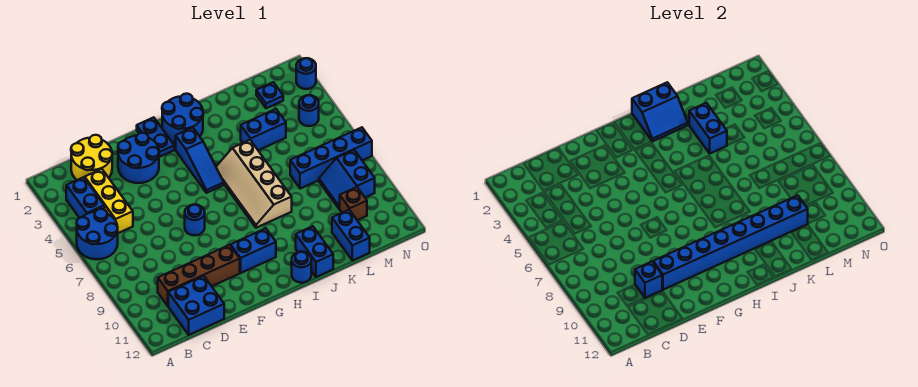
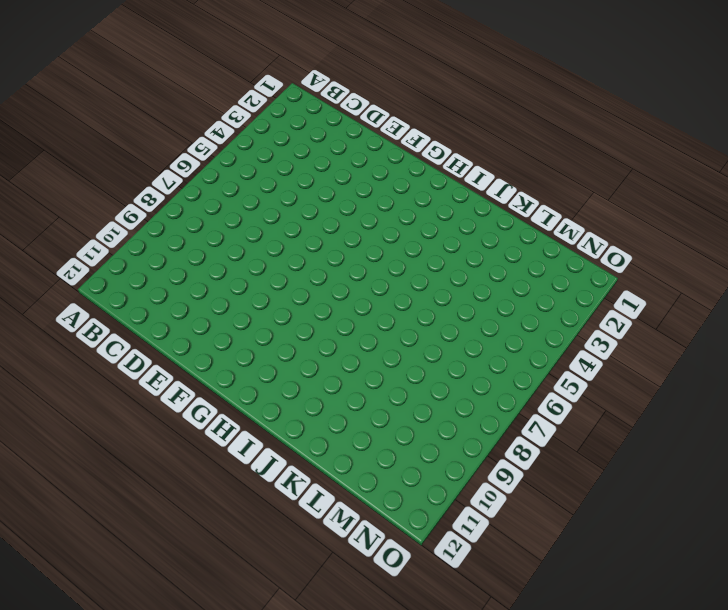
none -> blue round brick A5:B6 level 1
none -> blue brick B3:B4 level 1
none -> yellow round brick C1:D2 level 1

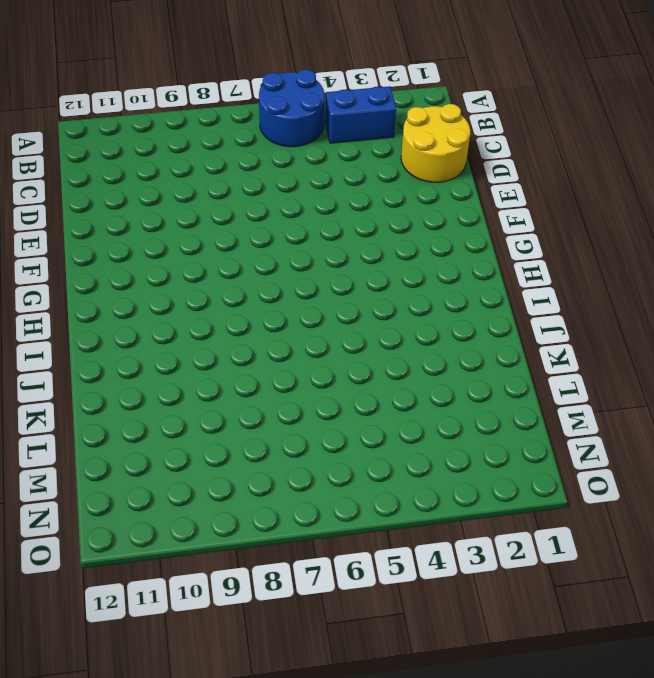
none -> yellow brick C3:C5 level 1
none -> brown brick C10:F10 level 1
none -> blue brick C11:D12 level 1

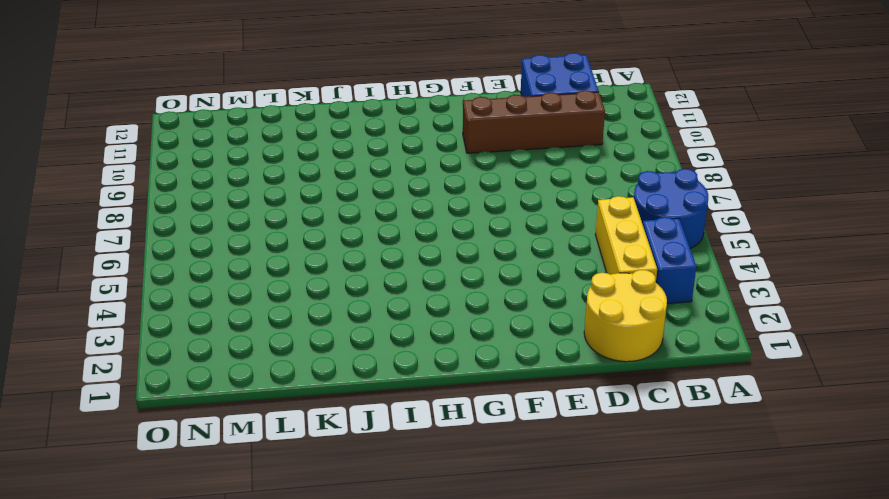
none -> blue round brick E2:F3 level 1
none -> blue round brick F7 level 1
none -> blue plate G1:G2 level 1

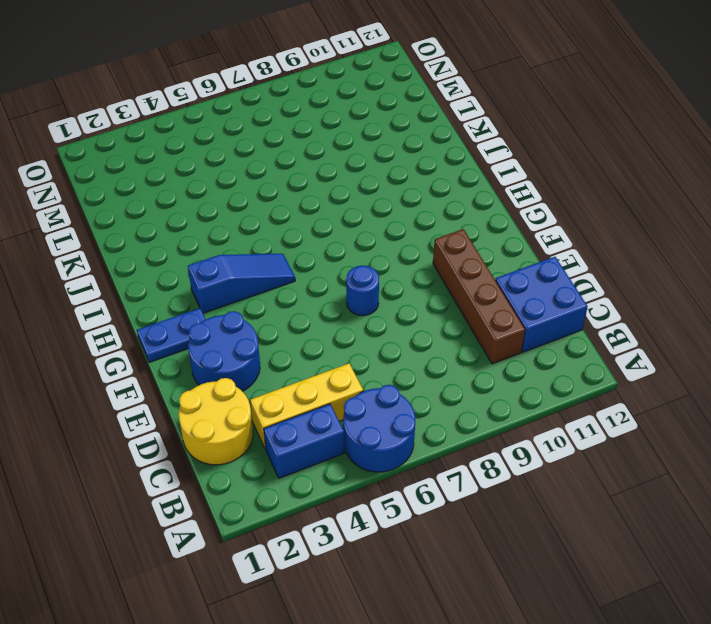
none -> blue brick G10:H10 level 1
none -> blue round brick H1:I2 level 1
none -> tan slope I5:J8 level 1 top J

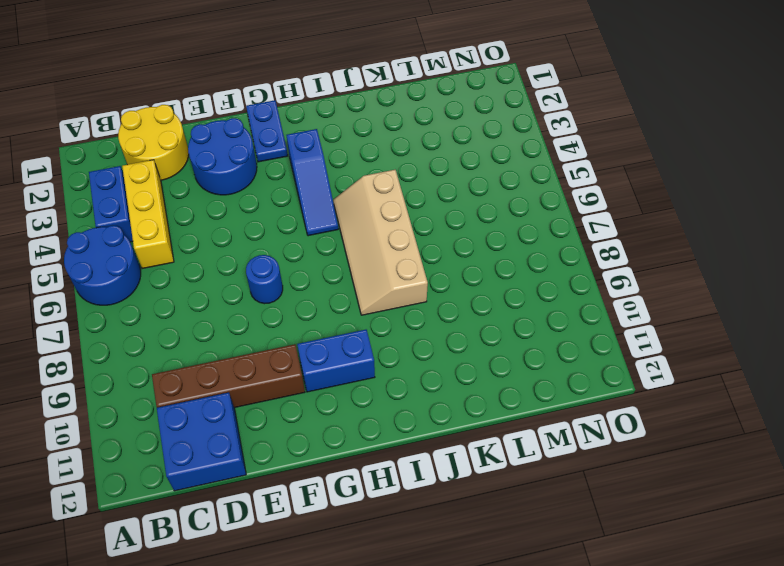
none -> blue round brick H1:I2 level 1
none -> blue round brick I12 level 1
none -> blue brick J11:J12 level 1

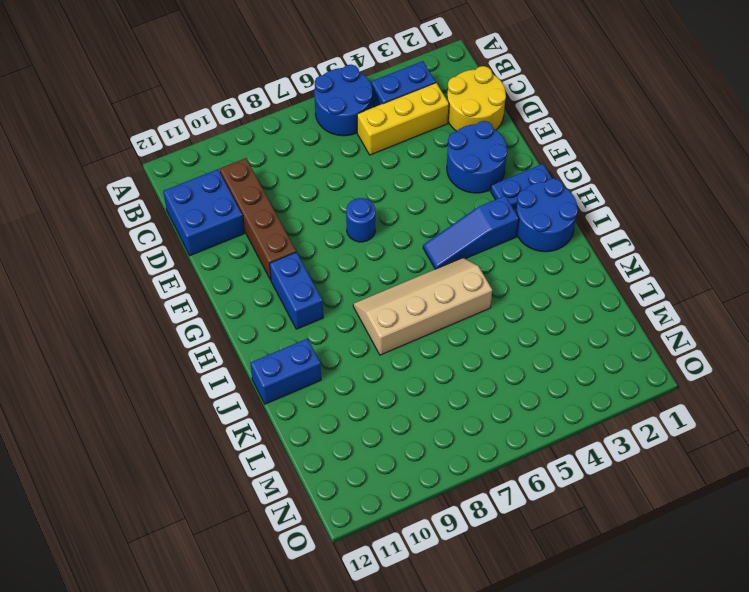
none -> blue round brick I12 level 1
none -> blue brick K4:L4 level 1
none -> blue brick L7:O7 level 1

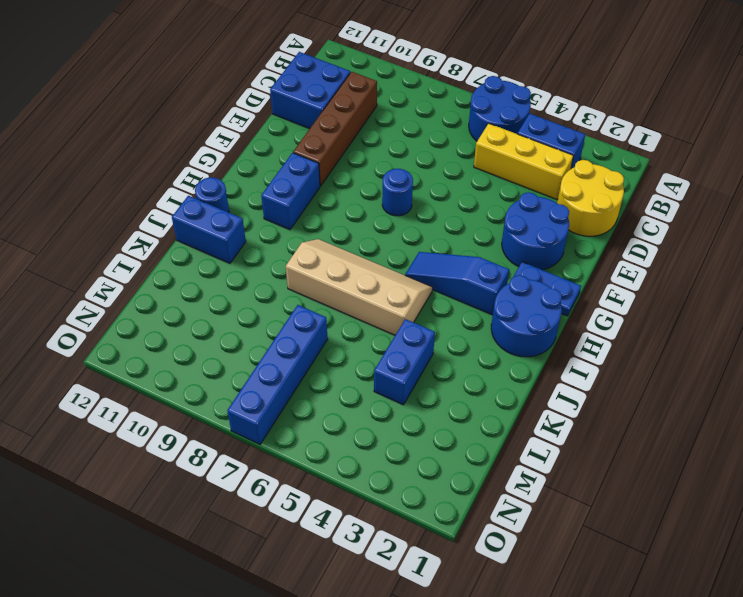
none -> blue brick L11:L12 level 1
none -> blue plate M2 level 1
none -> blue slope M8:N9 level 1 top N

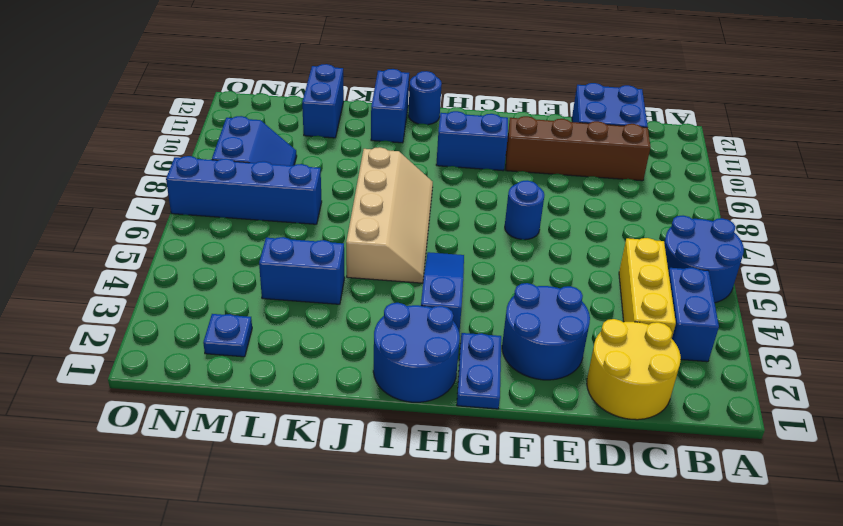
none -> brown brick M10 level 1
none -> blue round brick N4 level 1
none -> blue round brick O2 level 1

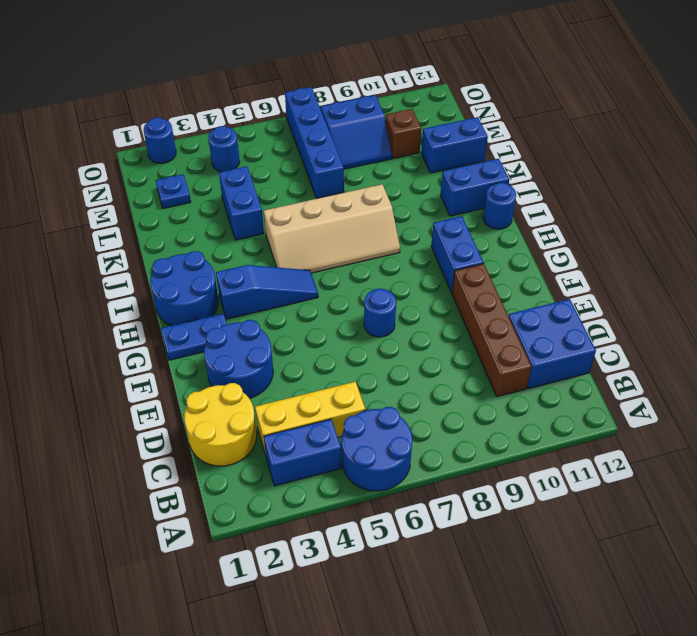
none -> blue brick D10 level 2
none -> blue brick E10:L10 level 2
none -> blue slope I1:J2 level 2 top 1

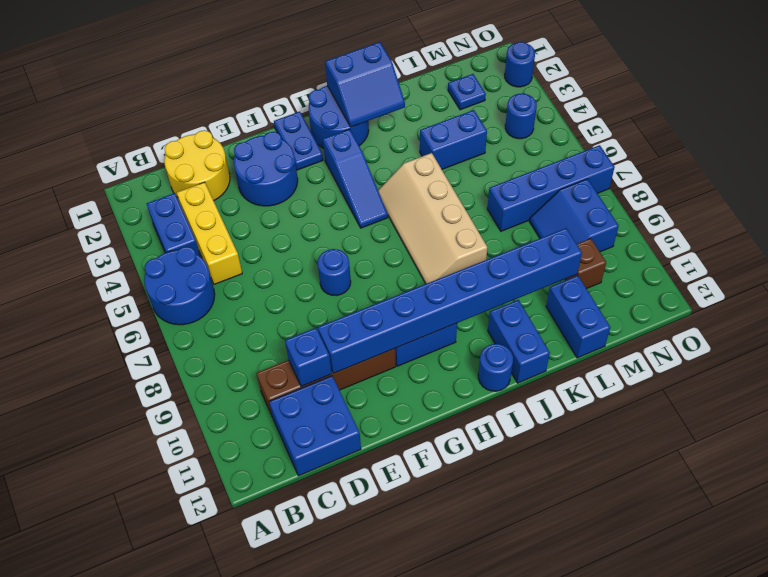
none -> blue brick K3:K4 level 2

